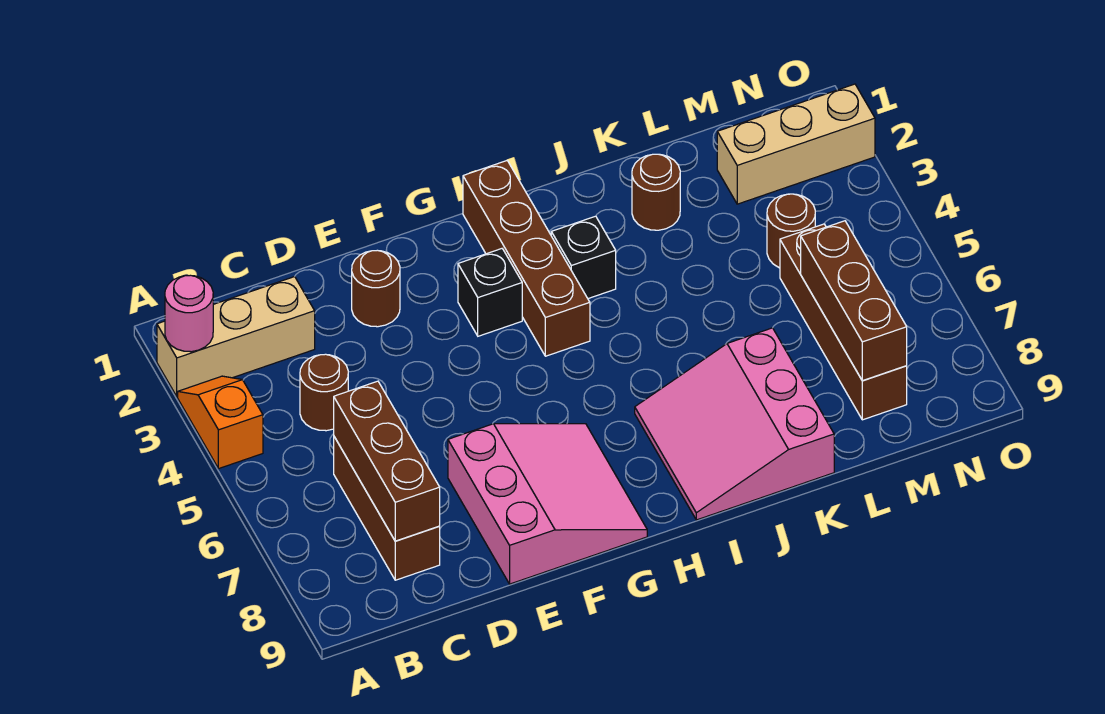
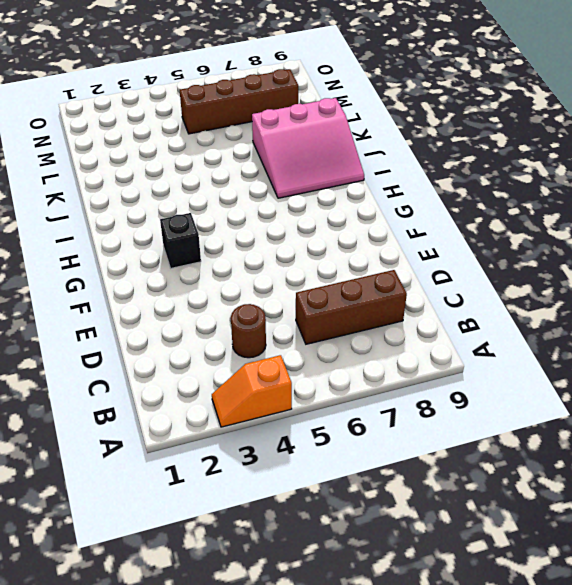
none -> tan brick A2:C2 level 1
none -> brown round brick E2 level 1
none -> pink slope E7:G9 level 1 top E

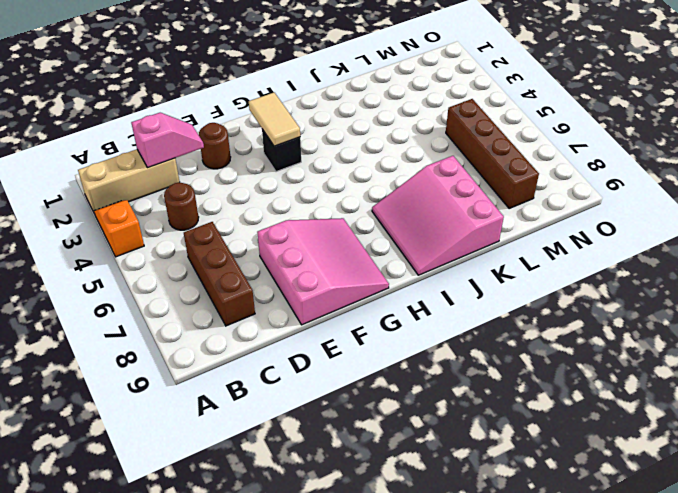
pink slope C2:D2 level 2 top C -> none
tan tile G2:G3 level 2 -> none
none -> brown brick H1:H4 level 1
none -> black brick I3 level 1
none -> brown round brick K2 level 1

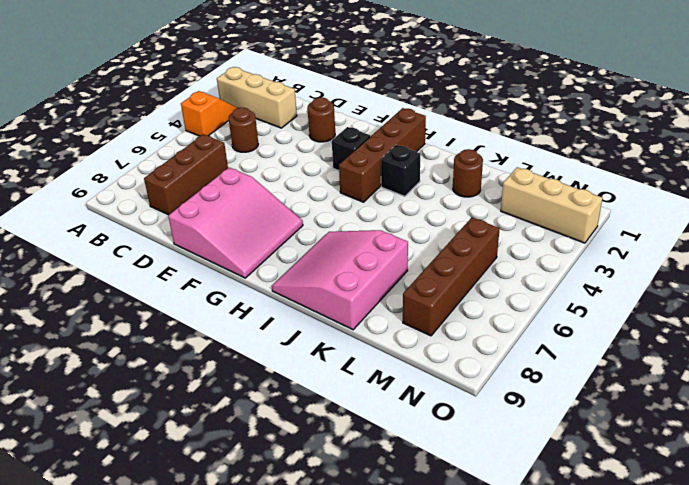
none -> brown round brick M4 level 1
none -> pink round brick A2 level 2
none -> brown brick C6:C8 level 2

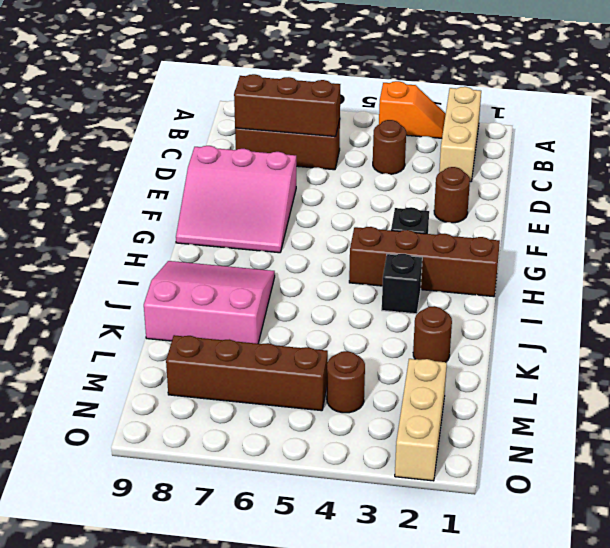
none -> pink round brick A2 level 2
none -> brown brick M6:M8 level 2

